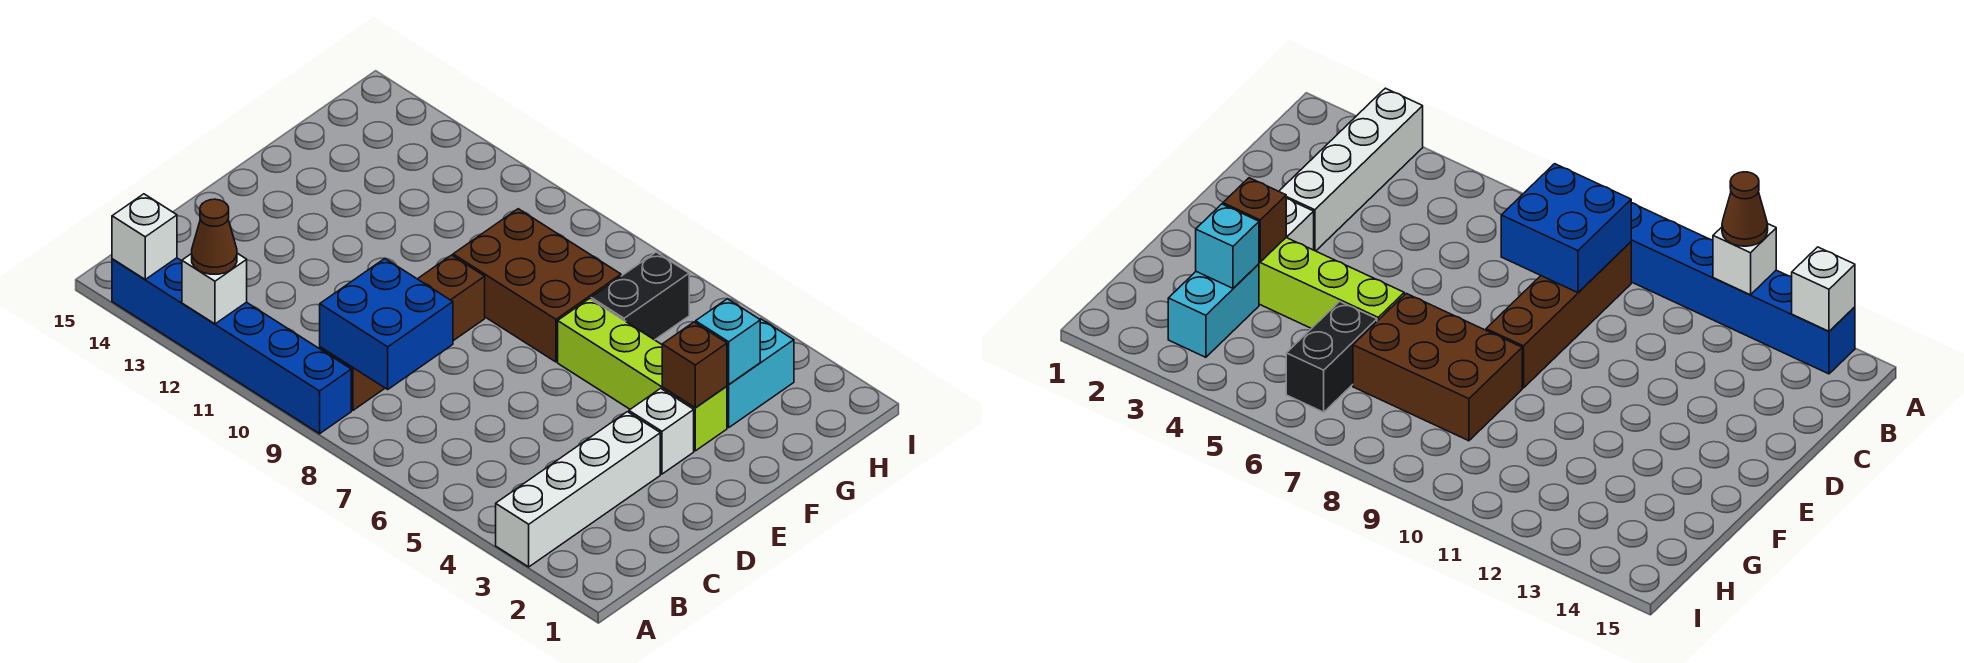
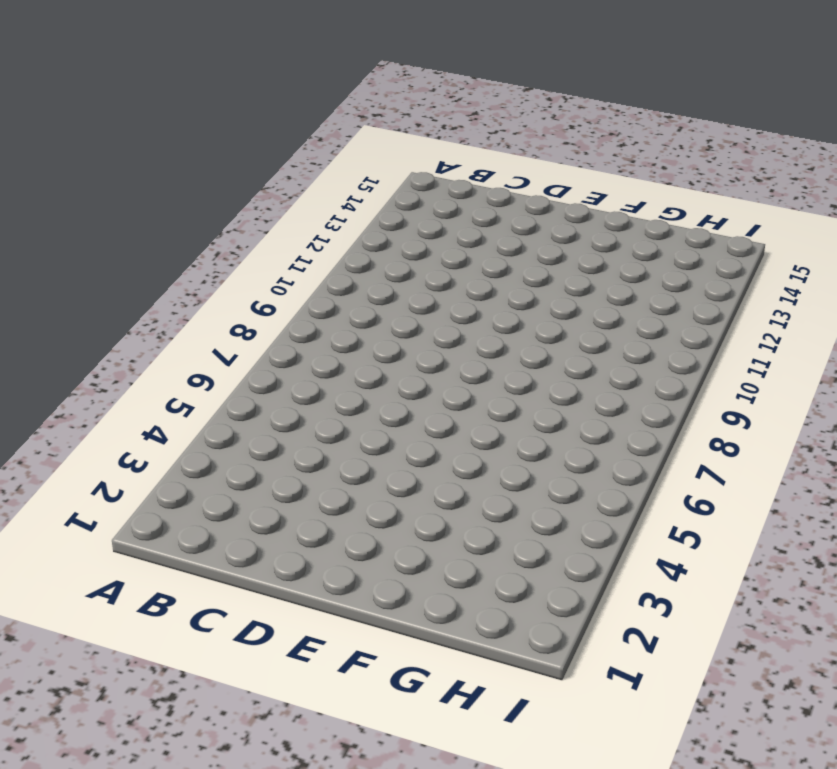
none -> white brick A3:D3 level 1
none -> blue brick A9:A14 level 1
none -> brown brick B9:E9 level 1

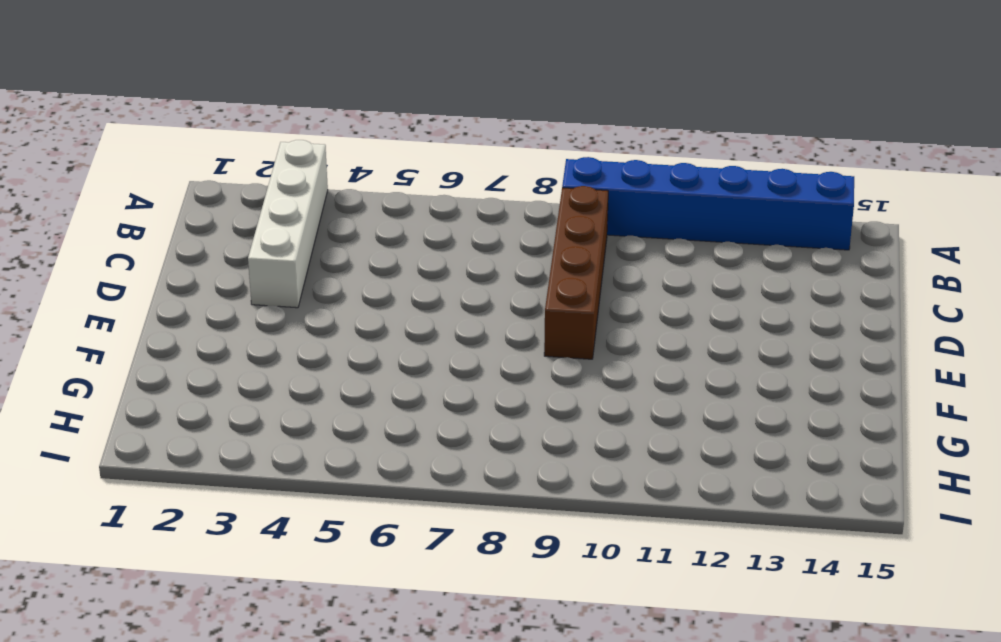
none -> white brick E3 level 1
none -> lime brick F3:F6 level 1
none -> brown brick F7:G9 level 1

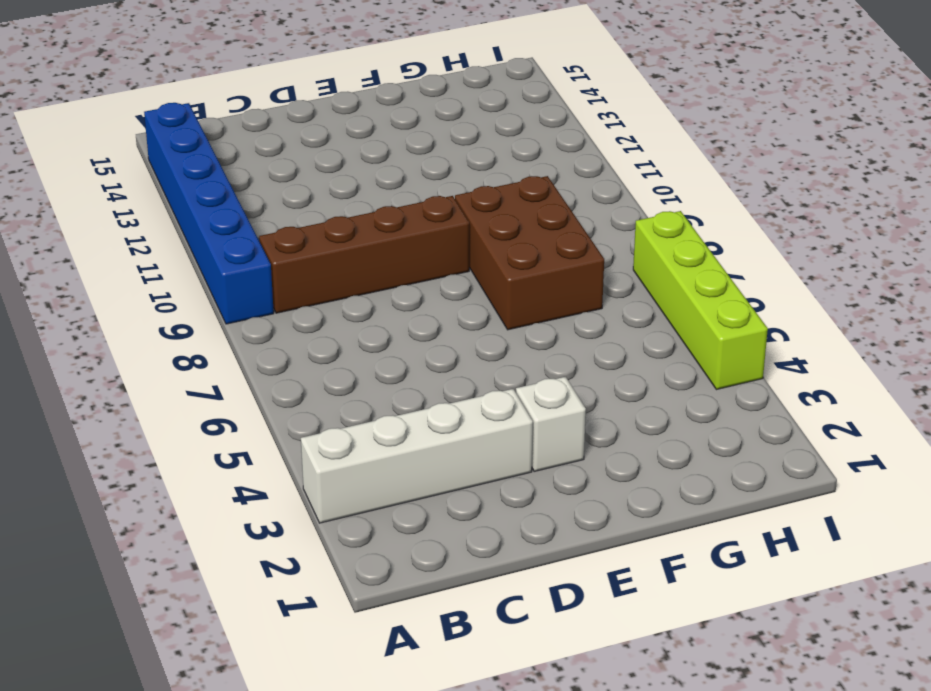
lime brick I4:I7 level 1 -> lime brick F3:F6 level 1
none -> cyan brick G3:H3 level 1
none -> black brick G6:H6 level 1
none -> white brick A12 level 2

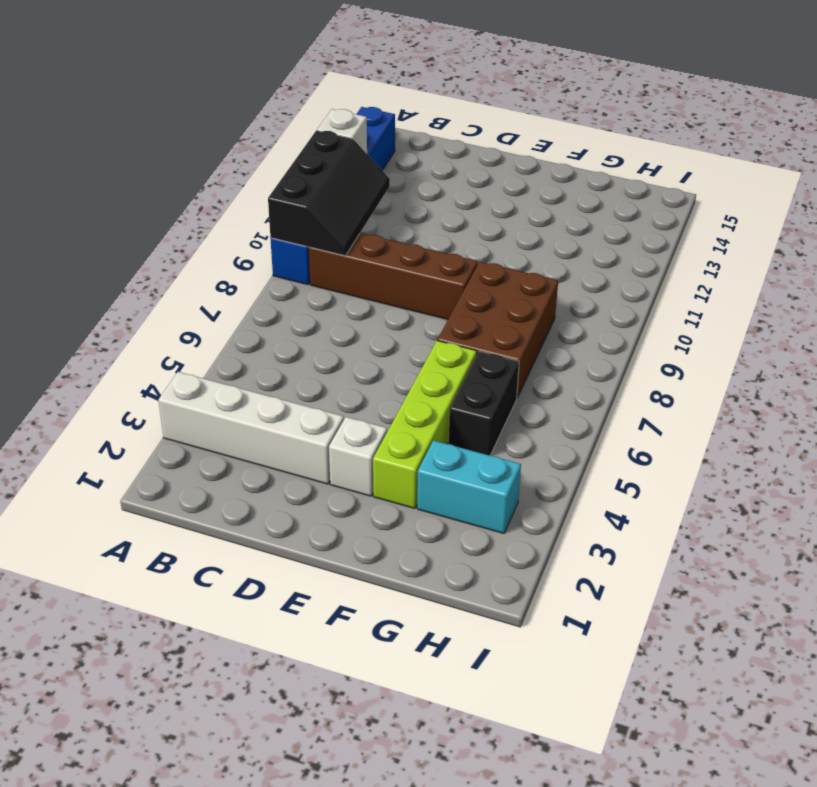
black slope A9:B11 level 2 top A -> blue brick B8:C9 level 2
black brick G5:G6 level 1 -> black brick G6:H6 level 1
none -> white brick A14 level 2
none -> brown brick F3 level 2
none -> cyan brick G3 level 2

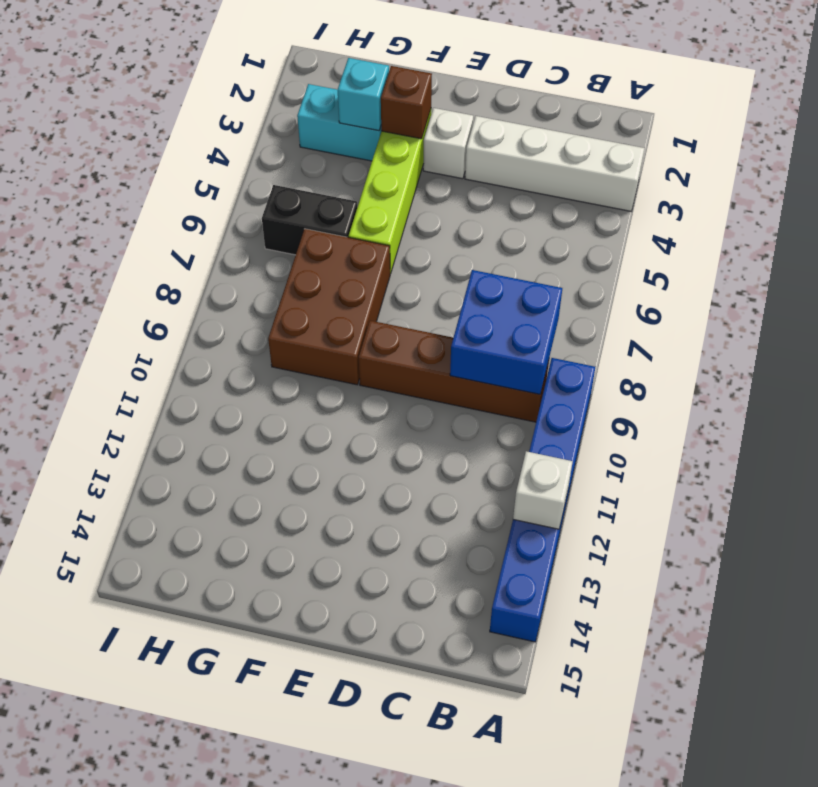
none -> white brick A14 level 2
none -> brown cone A12 level 3

